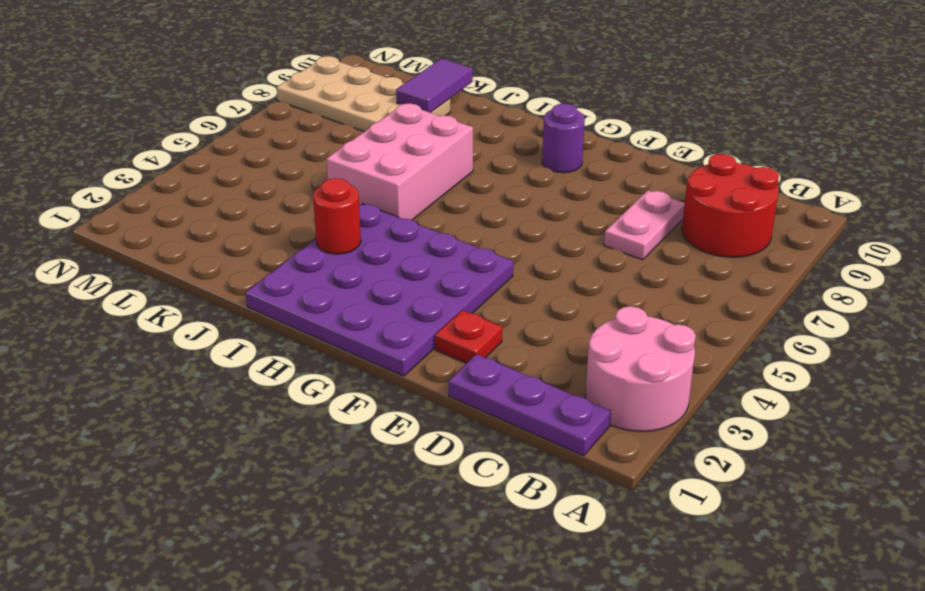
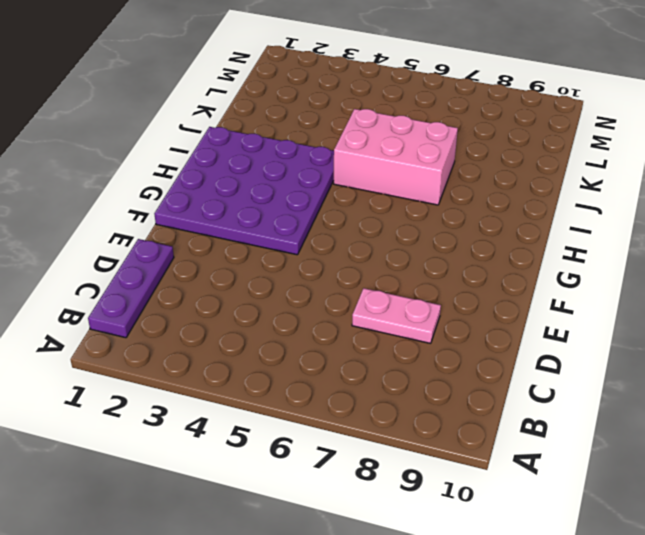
none -> pink round brick A2:B3 level 1
none -> red round brick B8:C9 level 1

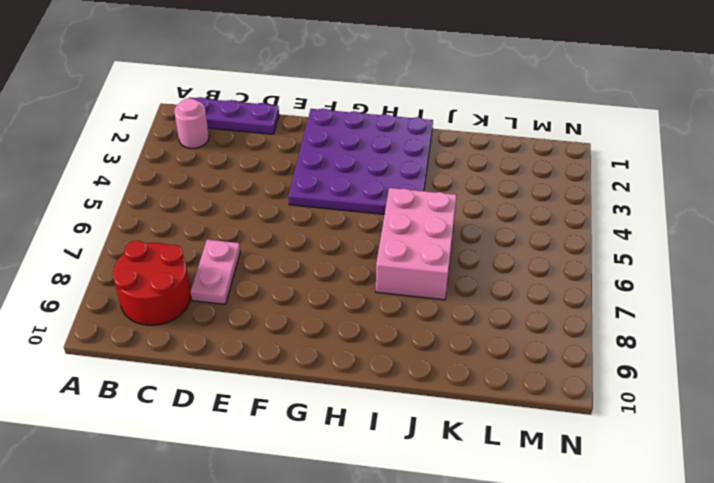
pink round brick B2 level 1 -> pink round brick A2:B3 level 1
none -> red plate E2 level 1
none -> purple round brick G9 level 1

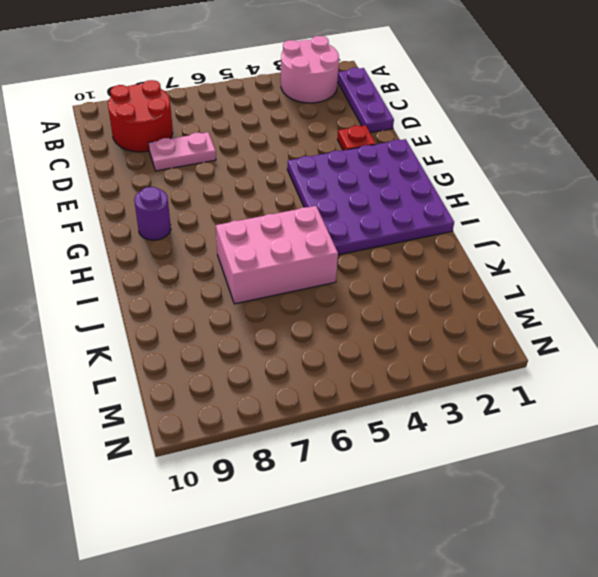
none -> tan plate K8:N9 level 1
none -> red round brick I3 level 2

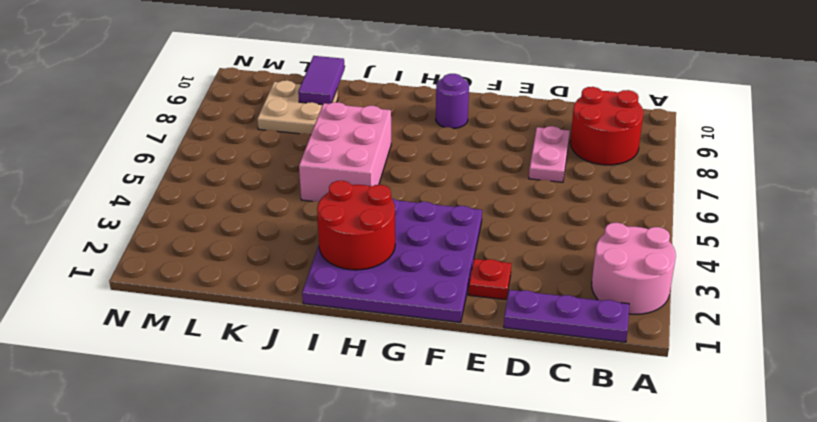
red round brick H2:I3 level 2 -> red round brick I3 level 2
tan plate K8:L9 level 1 -> tan plate K8:N9 level 1

